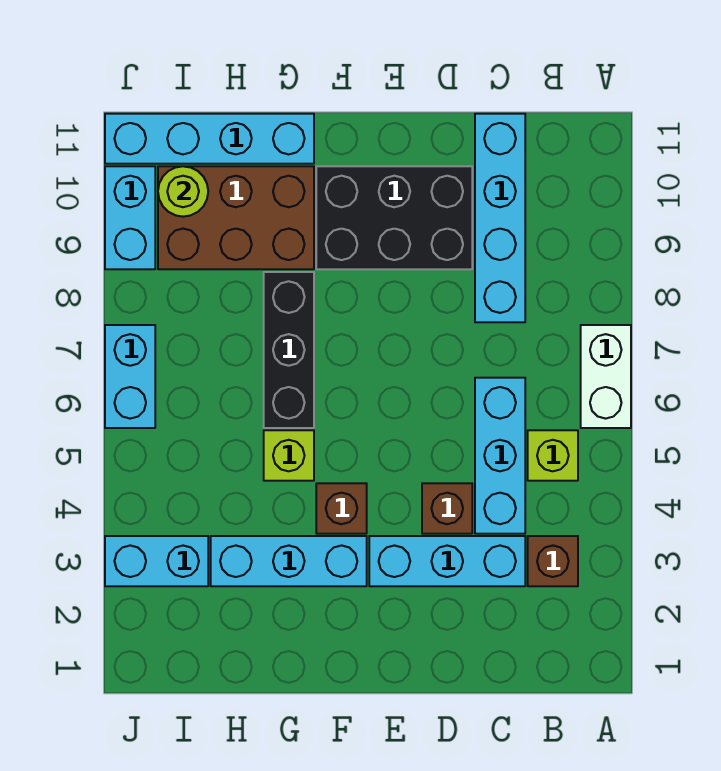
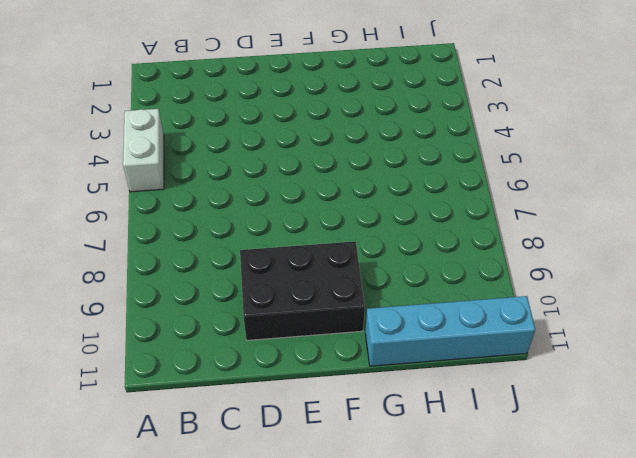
white brick A4:A5 level 1 -> white brick A6:A7 level 1
none -> brown brick B3 level 1
none -> lime brick B5 level 1
none -> cyan brick C3:E3 level 1

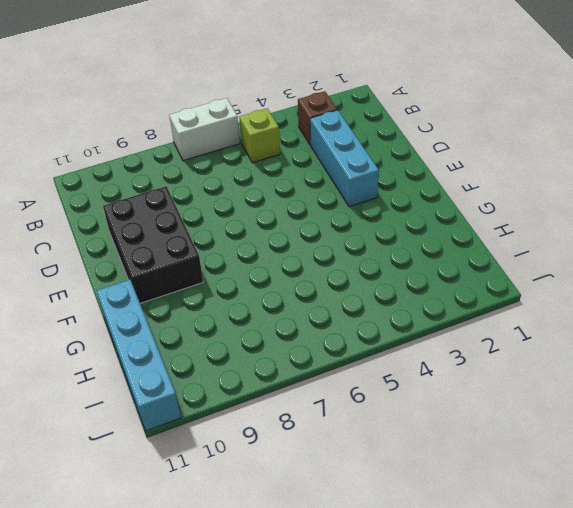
none -> cyan brick C4:C6 level 1
none -> cyan brick C8:C11 level 1
none -> brown brick D4 level 1

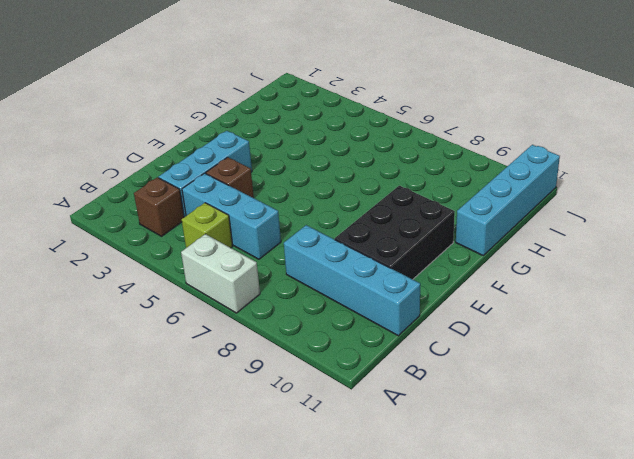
none -> cyan brick F3:H3 level 1
none -> brown brick F4 level 1
none -> lime brick G5 level 1

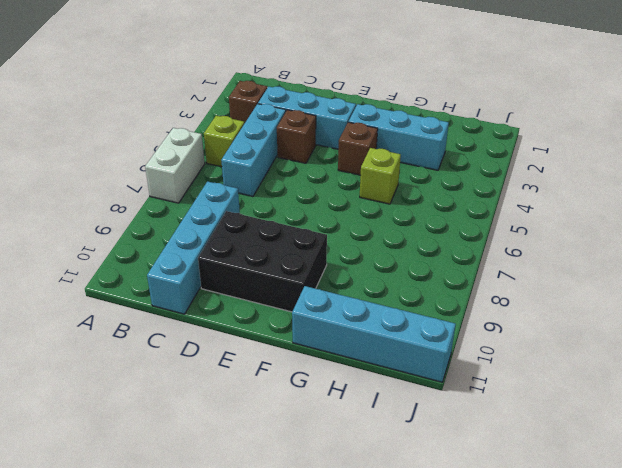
none -> black brick G6:G8 level 1
none -> brown brick G9:I10 level 1
none -> cyan brick I3:J3 level 1

